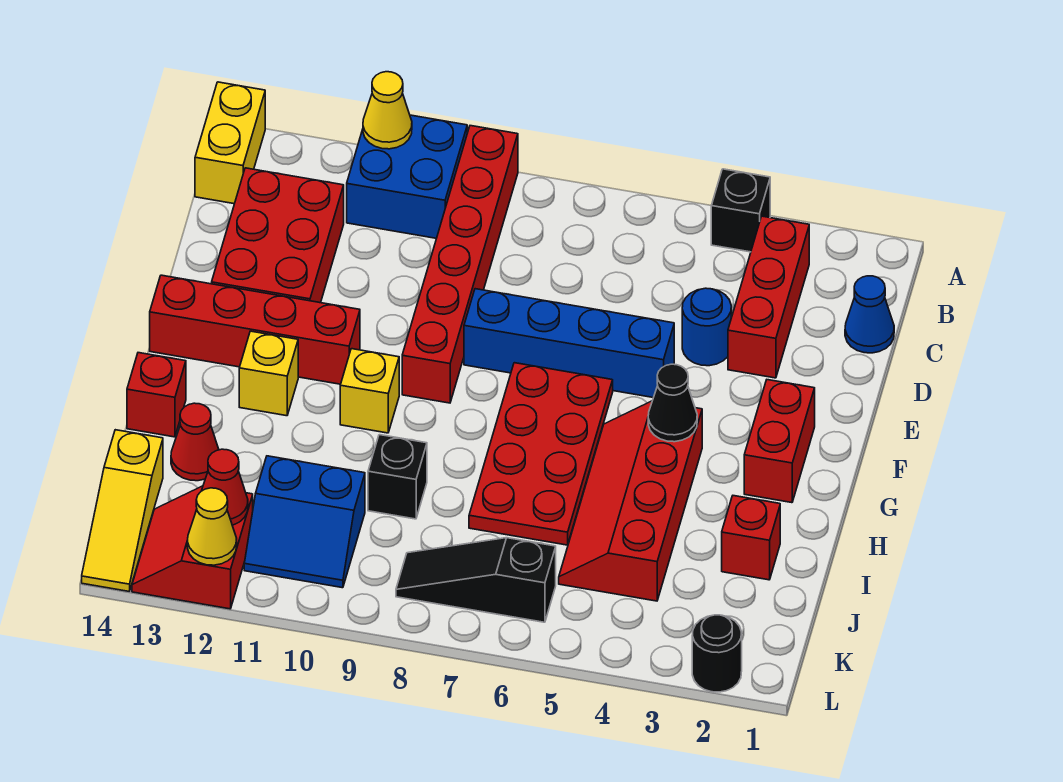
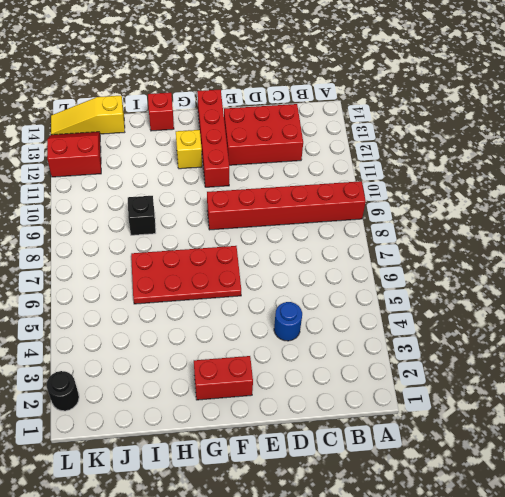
none -> black brick A4 level 1
none -> blue brick A10:B11 level 1
none -> yellow brick A14:B14 level 1

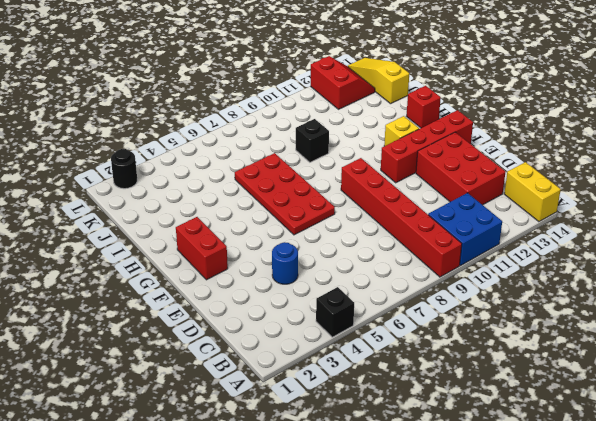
none -> red brick B3:D3 level 1
none -> blue cone C1 level 1
none -> blue brick E5:E8 level 1

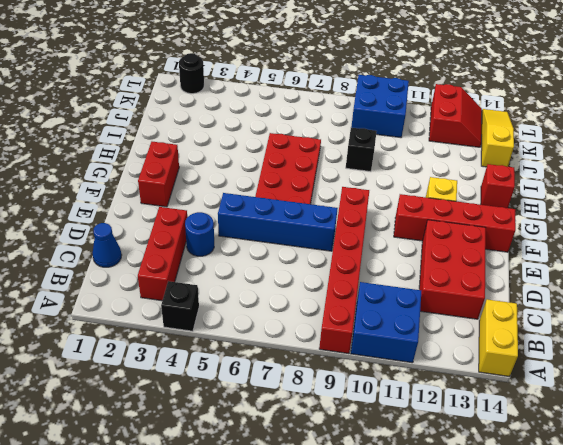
blue brick K9:L10 level 1 -> blue slope J10:K11 level 1 top J
none -> red slope G4:J5 level 1 top 4
none -> yellow brick G10 level 1
none -> red brick I2 level 1

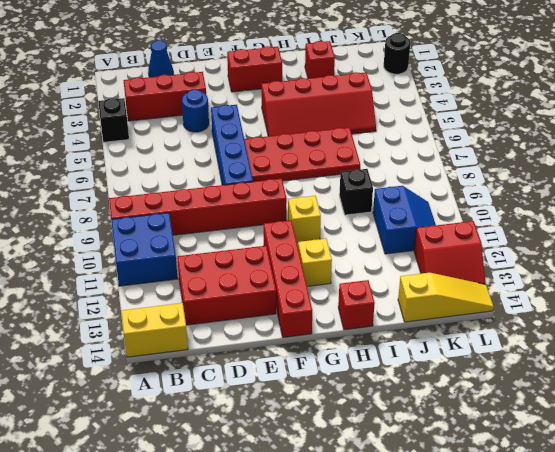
none -> red cone I13 level 1
none -> black slope K6:K8 level 1 top 6
none -> yellow cone A11 level 2

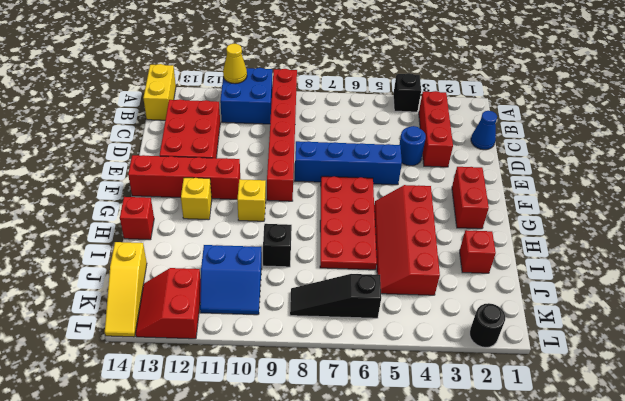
none -> red cone I13 level 1
none -> black cone G4 level 2
none -> red cone K12 level 2

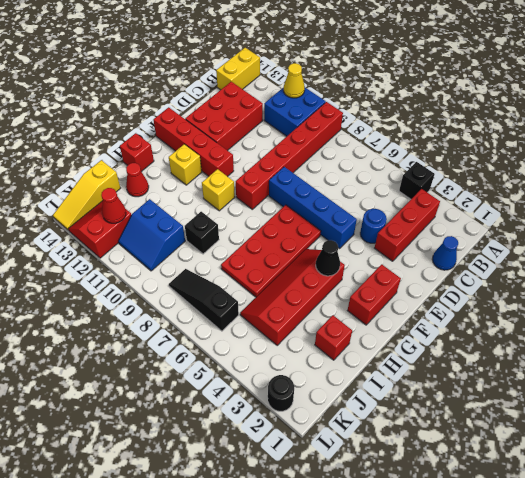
none -> yellow cone L12 level 2

